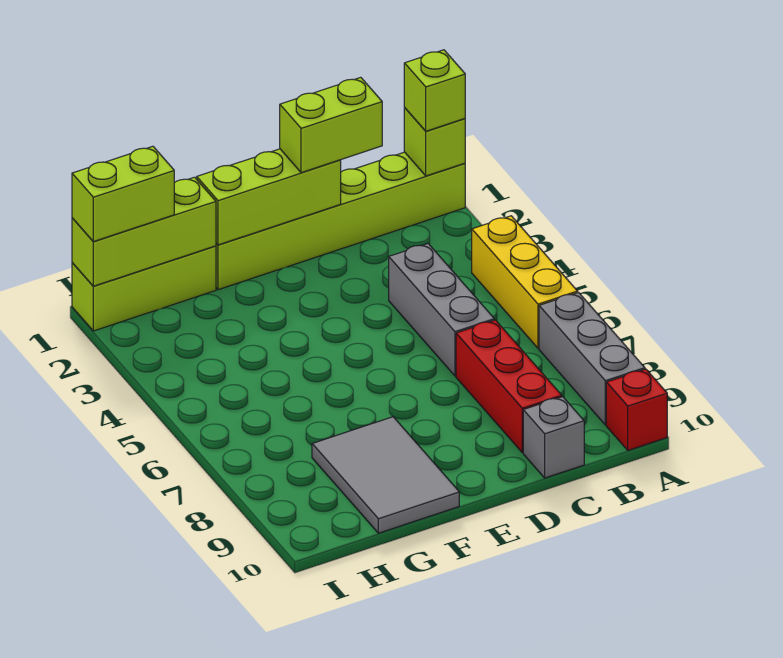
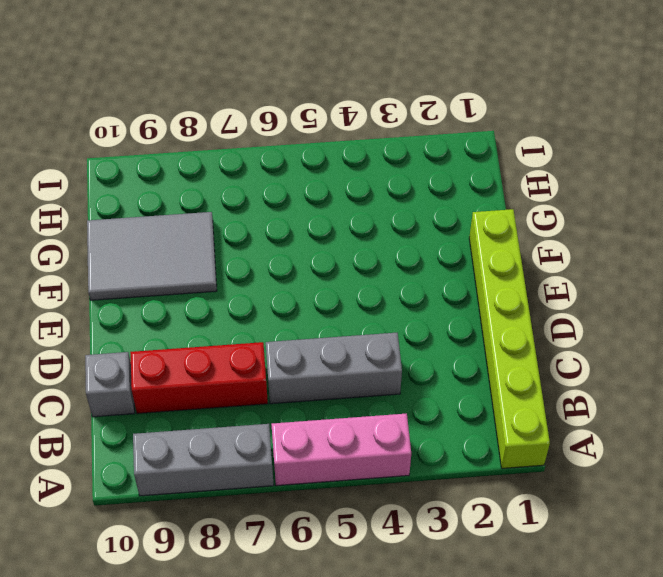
pink brick A4:A6 level 1 -> yellow brick A4:A6 level 1
none -> red brick A10 level 1
none -> lime brick G1:I1 level 1
none -> lime brick A1 level 2

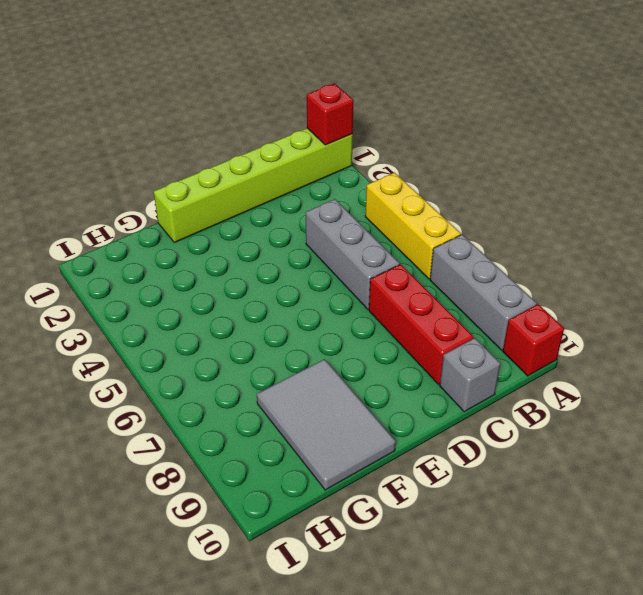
red brick A1 level 2 -> lime brick A1 level 2
none -> lime brick G1:I1 level 1
none -> lime brick D1:F1 level 2
none -> lime brick G1:I1 level 2

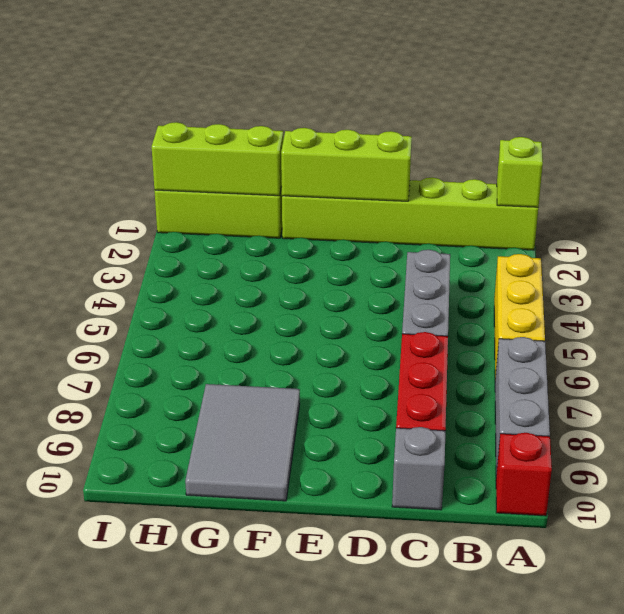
none -> lime brick A1 level 3
none -> lime brick C1:D1 level 3
none -> lime brick H1:I1 level 3

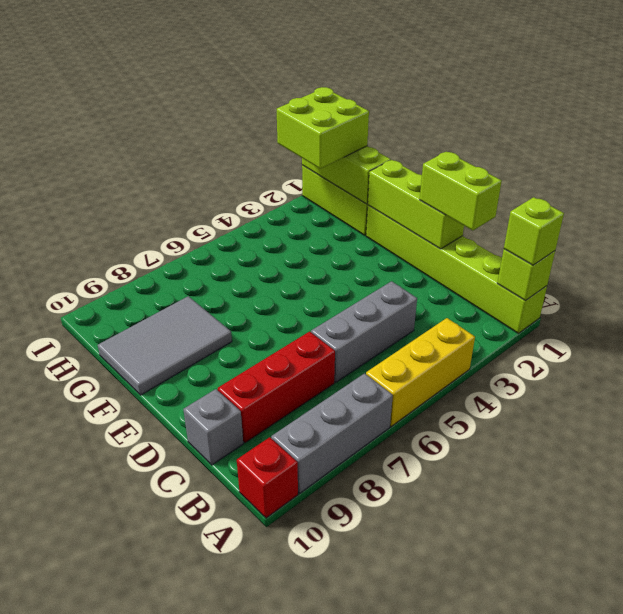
lime brick H1:I2 level 3 -> lime brick H1:I1 level 3

